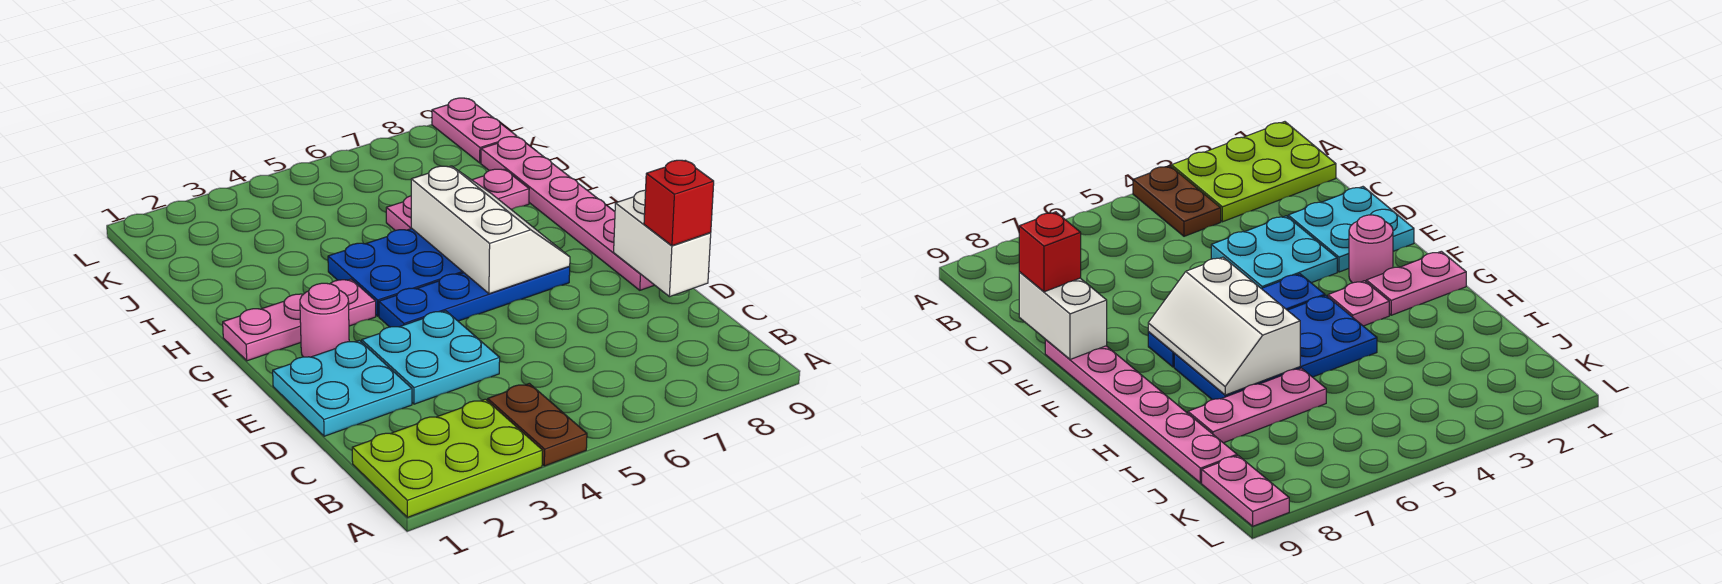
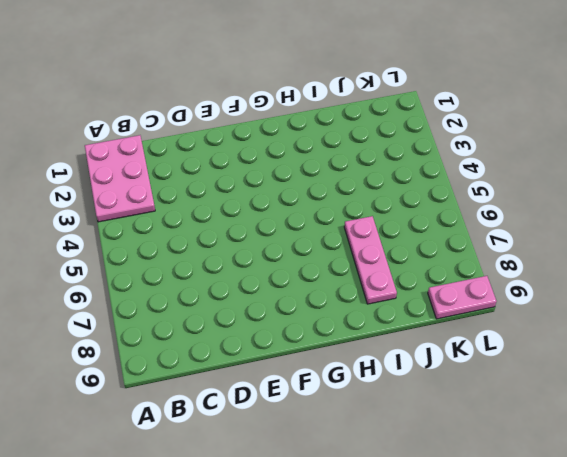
pink plate A1:B3 level 1 -> lime plate A1:B3 level 1
none -> brown plate A4:B4 level 1
none -> cyan plate D1:E2 level 1
none -> cyan plate D3:E4 level 1

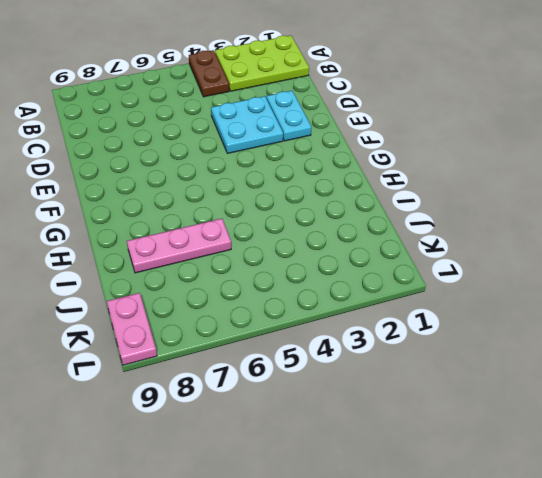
cyan plate D2:E2 level 1 -> cyan plate D1:E2 level 1
none -> pink plate E9:J9 level 1
none -> pink round brick F2 level 1
none -> blue plate F4:F7 level 1

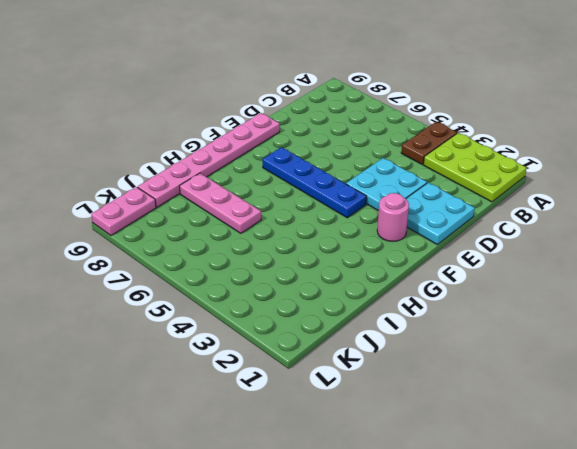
none -> pink plate G1:G2 level 1
none -> pink plate G3 level 1
none -> blue plate G4:H7 level 1

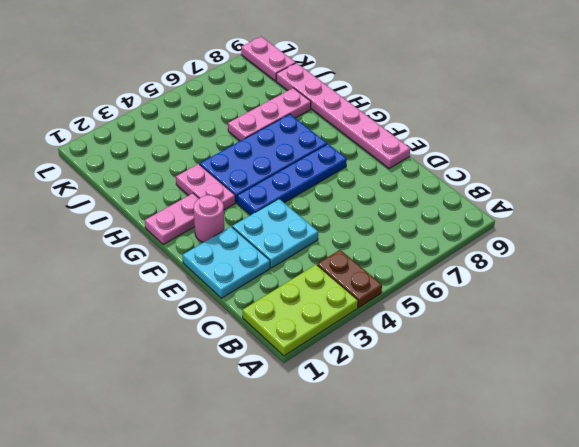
pink plate G3:H3 level 1 -> pink plate G3 level 1
none -> white brick D9:E9 level 2
none -> white slope F6:H7 level 2 top 6
none -> red brick D9 level 3

